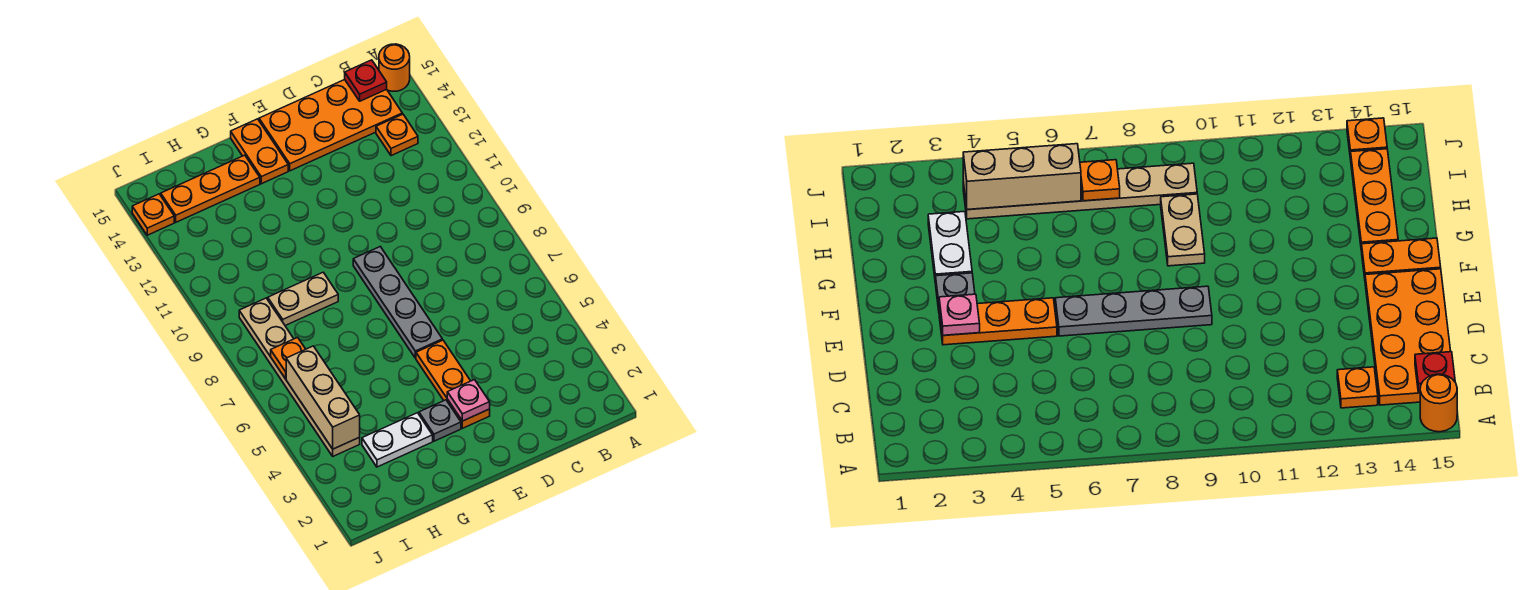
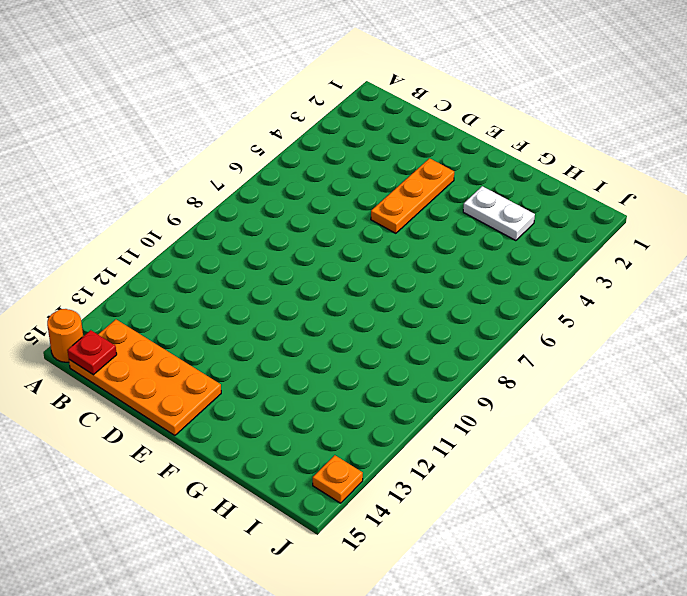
none -> orange plate B13 level 1
none -> grey plate E6:E9 level 1
none -> grey plate F3 level 1

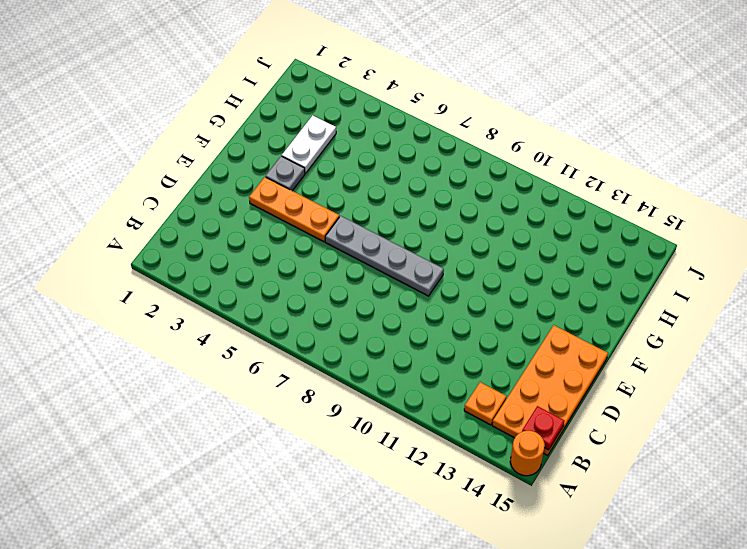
none -> orange plate F14:F15 level 1
none -> tan plate G9:H9 level 1
none -> orange plate G14:I14 level 1

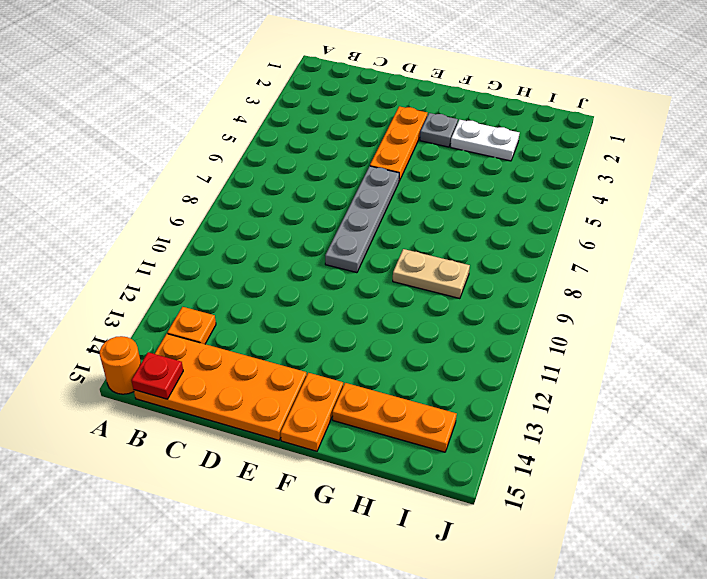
none -> tan plate I4:I9 level 1
none -> orange plate J14 level 1
none -> pink plate E3 level 2

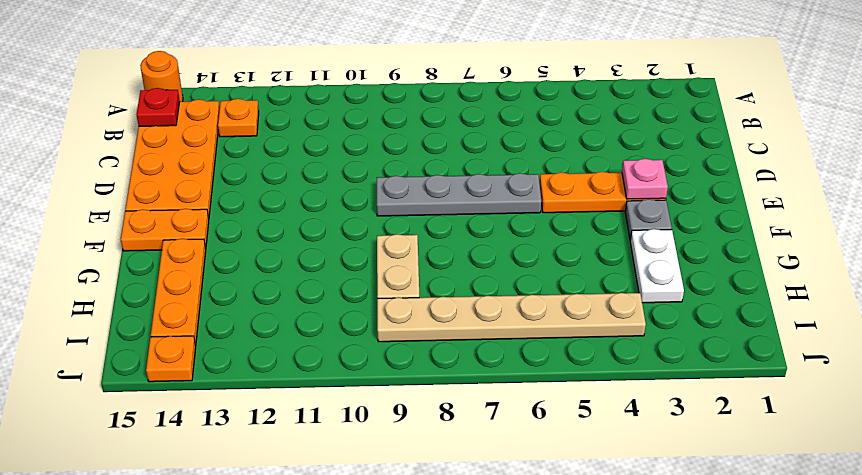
none -> tan brick I4:I6 level 2
none -> orange plate I7 level 2

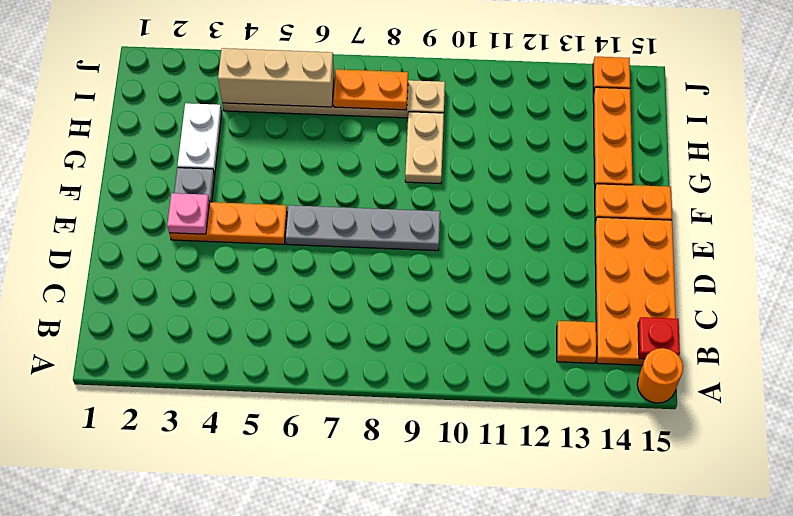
orange plate I7:I8 level 2 -> orange plate I7 level 2

